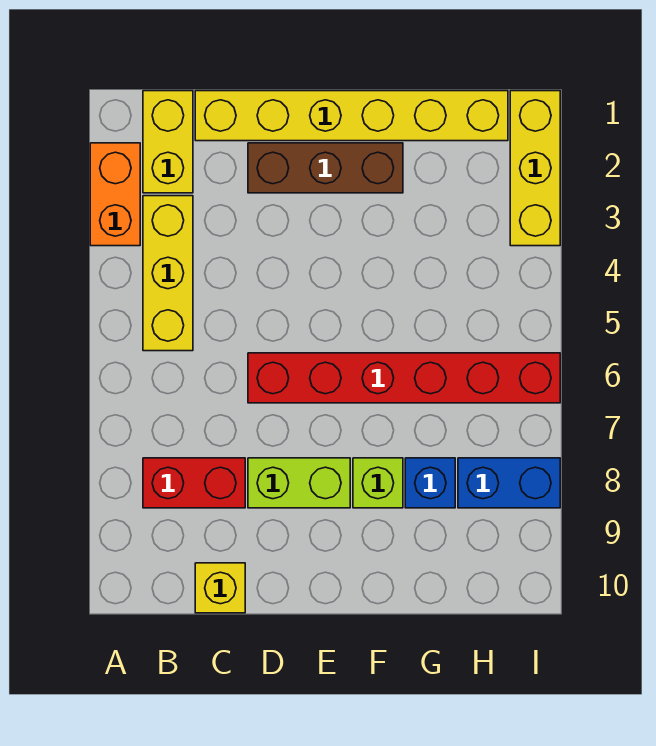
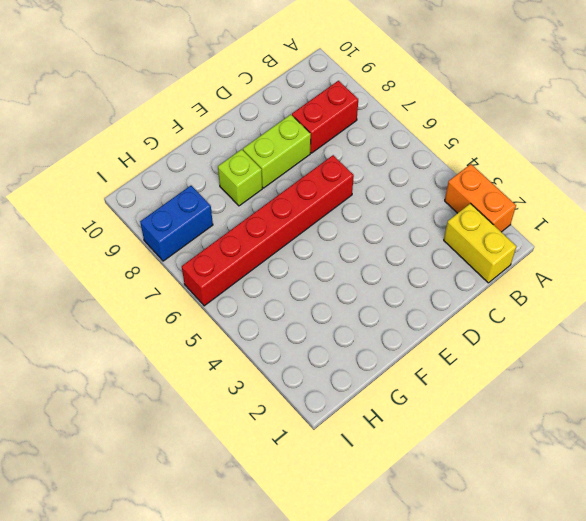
none -> yellow brick B3:B5 level 1
none -> yellow brick C1:H1 level 1
none -> yellow brick C10 level 1

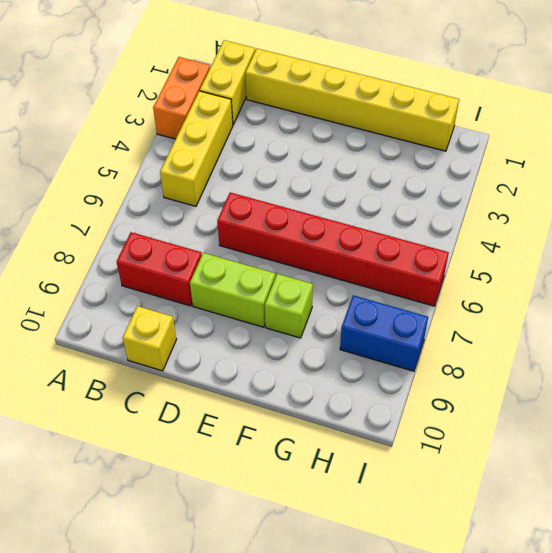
none -> brown brick D2:F2 level 1
none -> blue brick G8 level 1
none -> yellow brick I1:I3 level 1

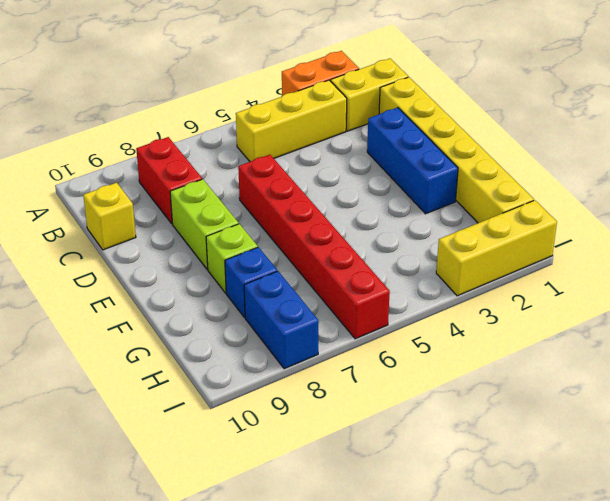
blue brick D2:F2 level 1 -> brown brick D2:F2 level 1

